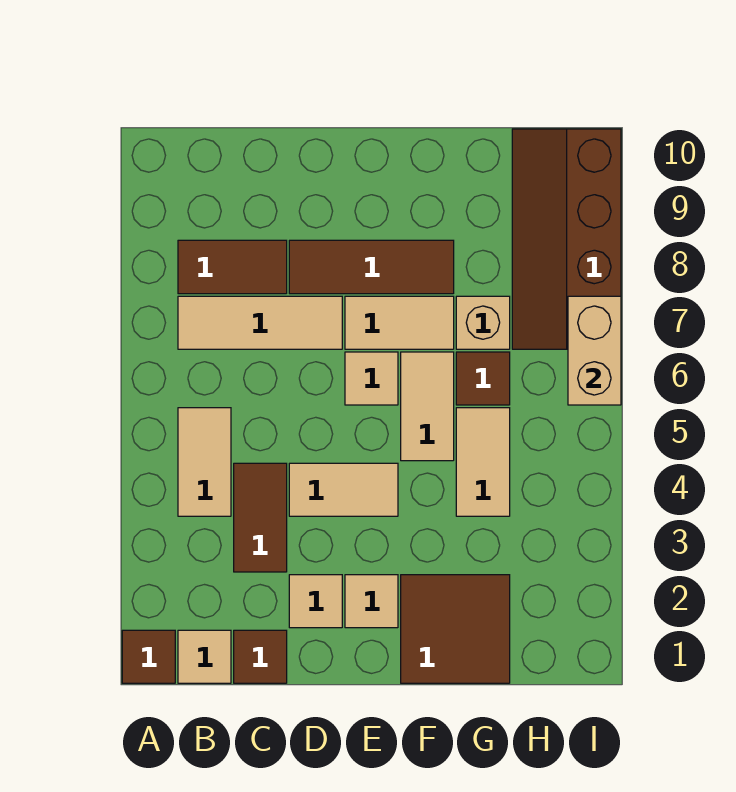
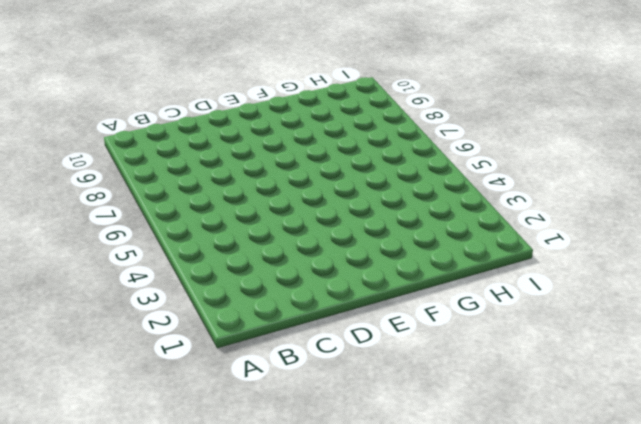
none -> brown tile A1 level 1
none -> tan tile B1 level 1
none -> tan tile B4:B5 level 1

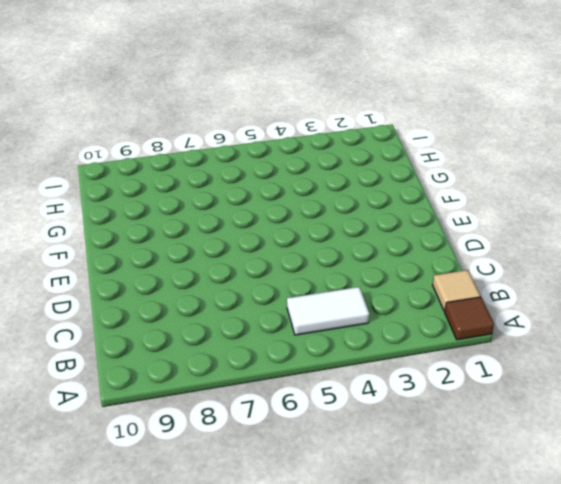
white tile B4:B5 level 1 -> tan tile B4:B5 level 1
none -> tan tile B7:D7 level 1
none -> brown tile B8:C8 level 1
none -> brown tile C1 level 1

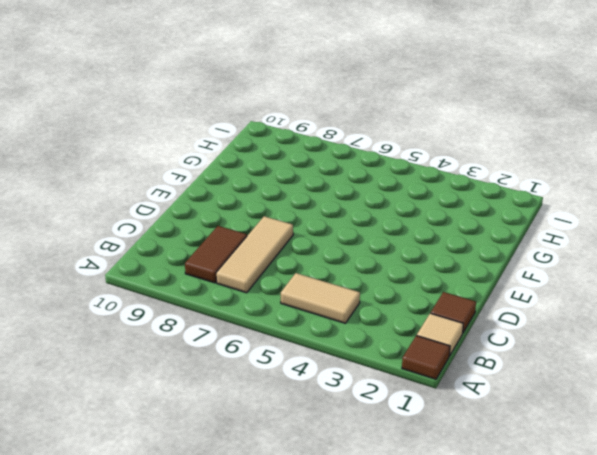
none -> brown tile C3:C4 level 1
none -> tan tile D2 level 1
none -> tan tile D4:E4 level 1

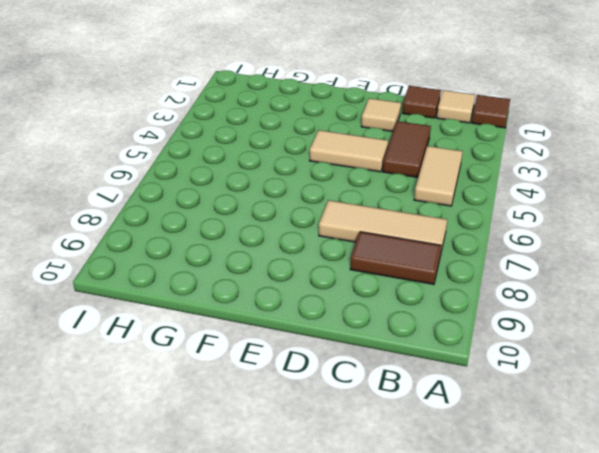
none -> brown tile D8:F8 level 1
none -> tan tile E2 level 1
none -> tan tile E6 level 1

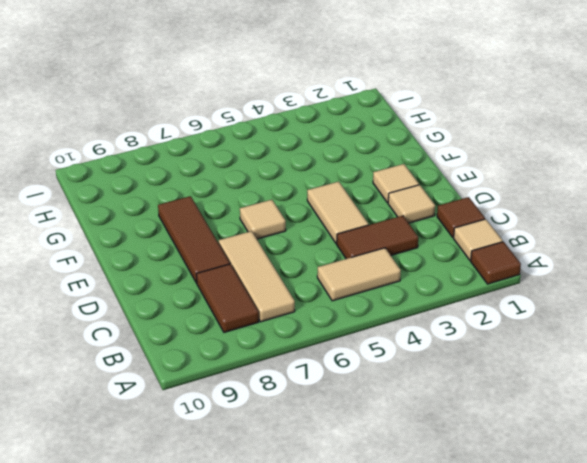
none -> tan tile E7:F7 level 1
none -> brown tile F1:G2 level 1
none -> tan tile F5:F6 level 1

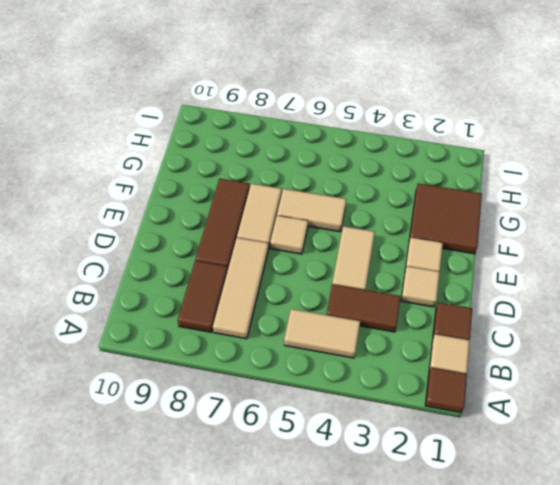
none -> tan tile G4:G5 level 1
none -> brown tile G6 level 1
none -> tan brick G7 level 1

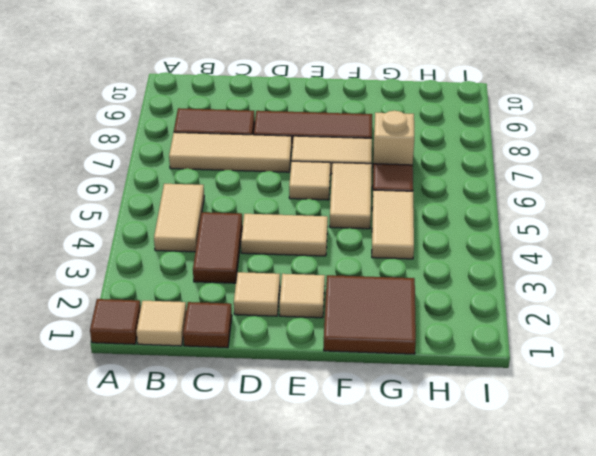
none -> brown slope H7:I10 level 1 top I
none -> tan brick I6:I7 level 2

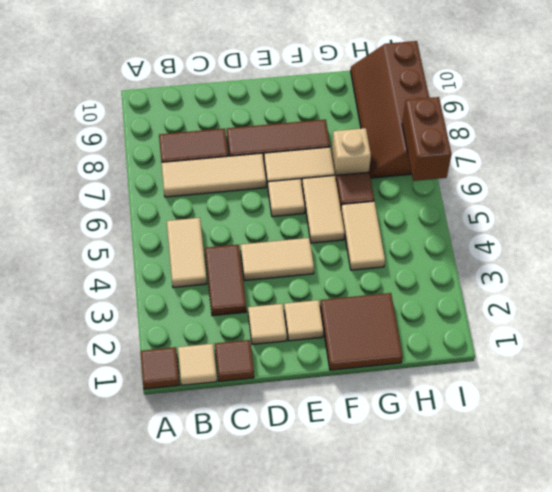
brown brick I6:I7 level 2 -> tan brick I6:I7 level 2

